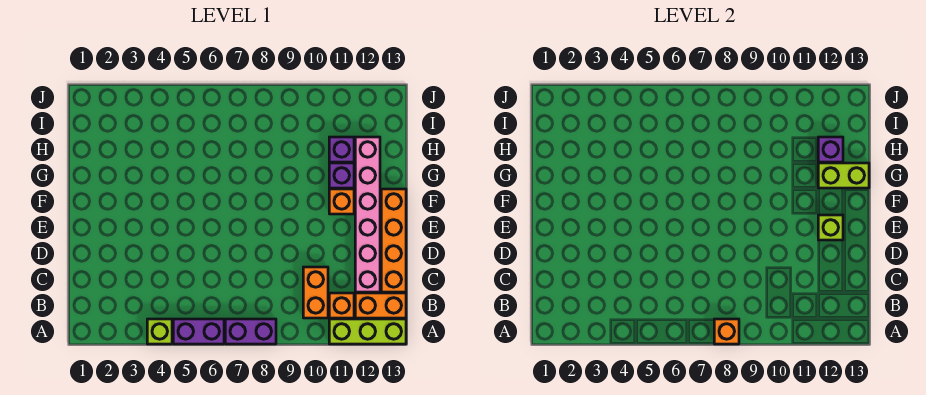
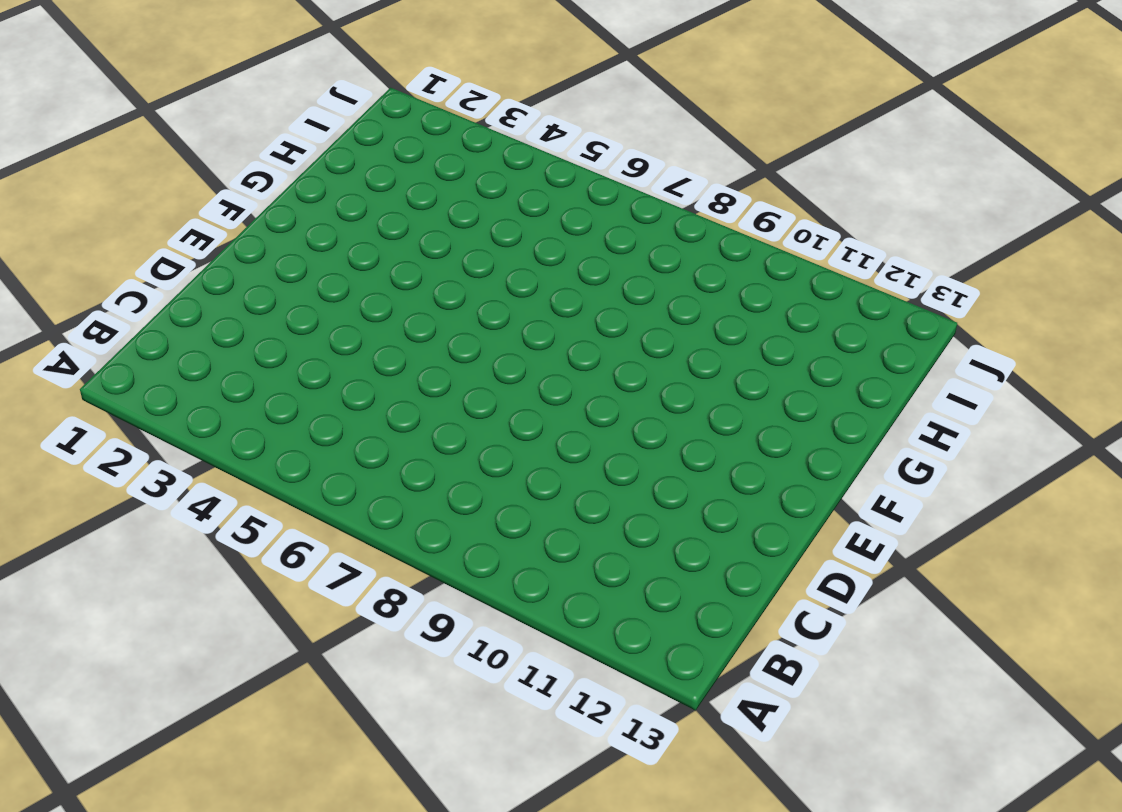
none -> lime brick A4 level 1
none -> purple brick A5:A6 level 1
none -> purple brick A7:A8 level 1

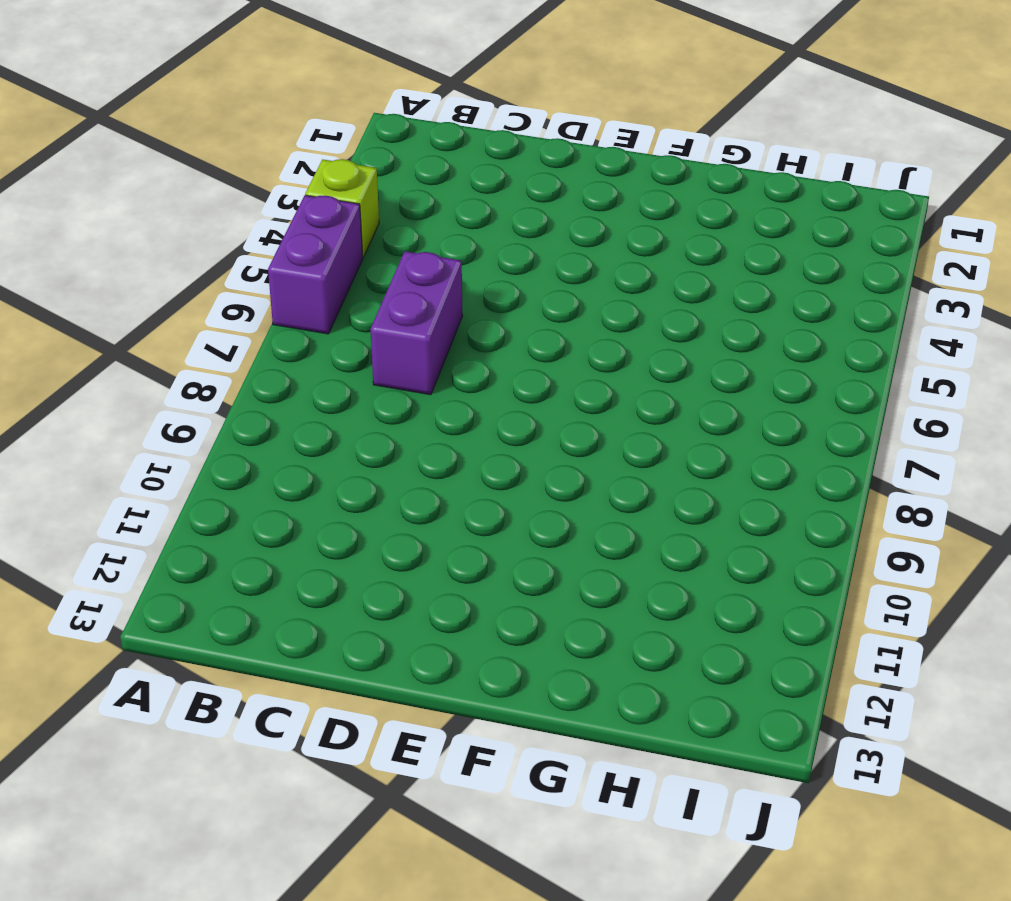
purple brick C6:C7 level 1 -> purple brick A7:A8 level 1
none -> lime brick A11:A13 level 1
none -> orange brick B10:C10 level 1
none -> orange brick B11 level 1

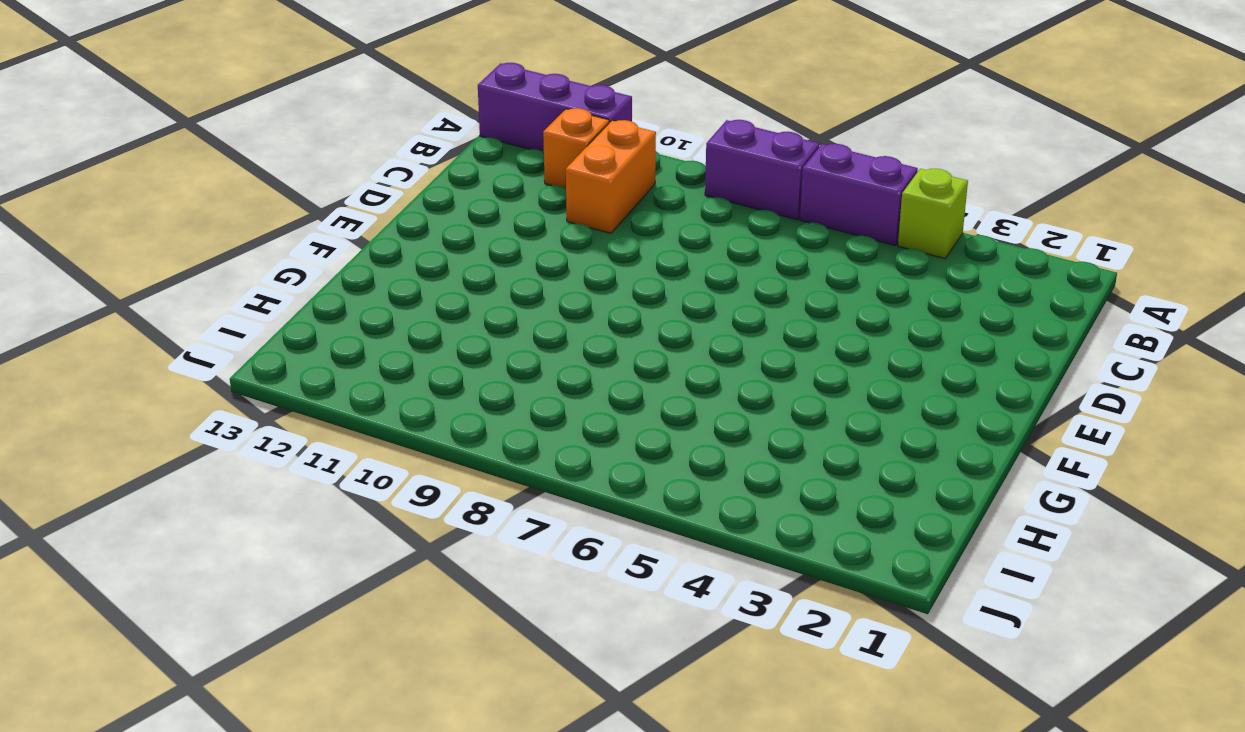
purple brick A11:A13 level 1 -> lime brick A11:A13 level 1
none -> orange brick B12:B13 level 1
none -> pink brick C12:H12 level 1
none -> orange brick C13:F13 level 1

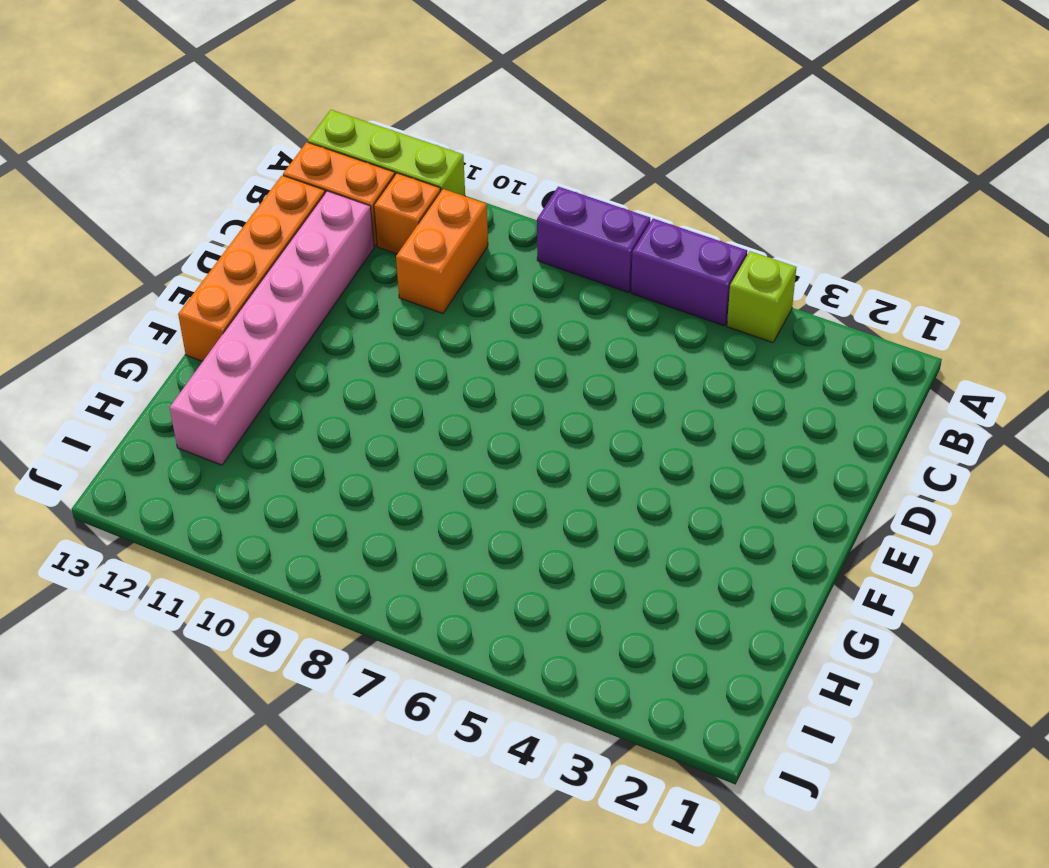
none -> orange brick F11 level 1
none -> purple brick G11 level 1
none -> purple brick H11 level 1

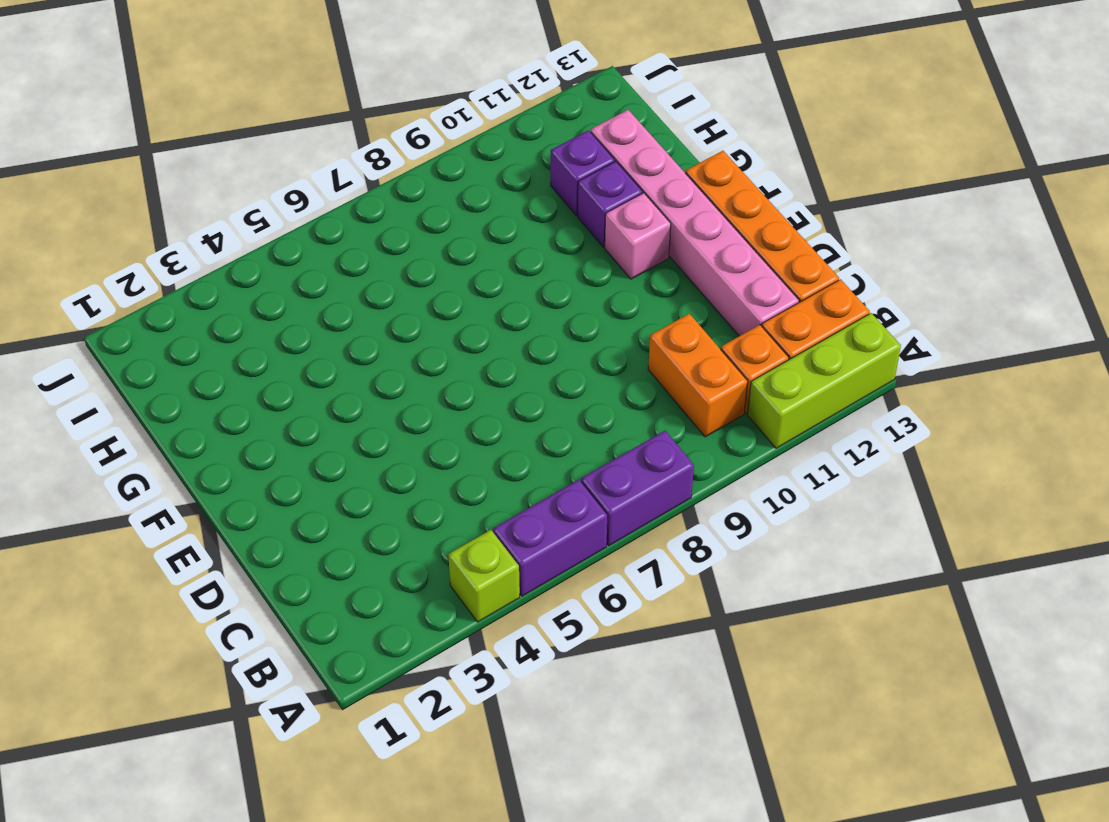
pink brick F11 level 1 -> orange brick F11 level 1
none -> orange brick A8 level 2
none -> lime brick E12 level 2
none -> lime brick G12:G13 level 2

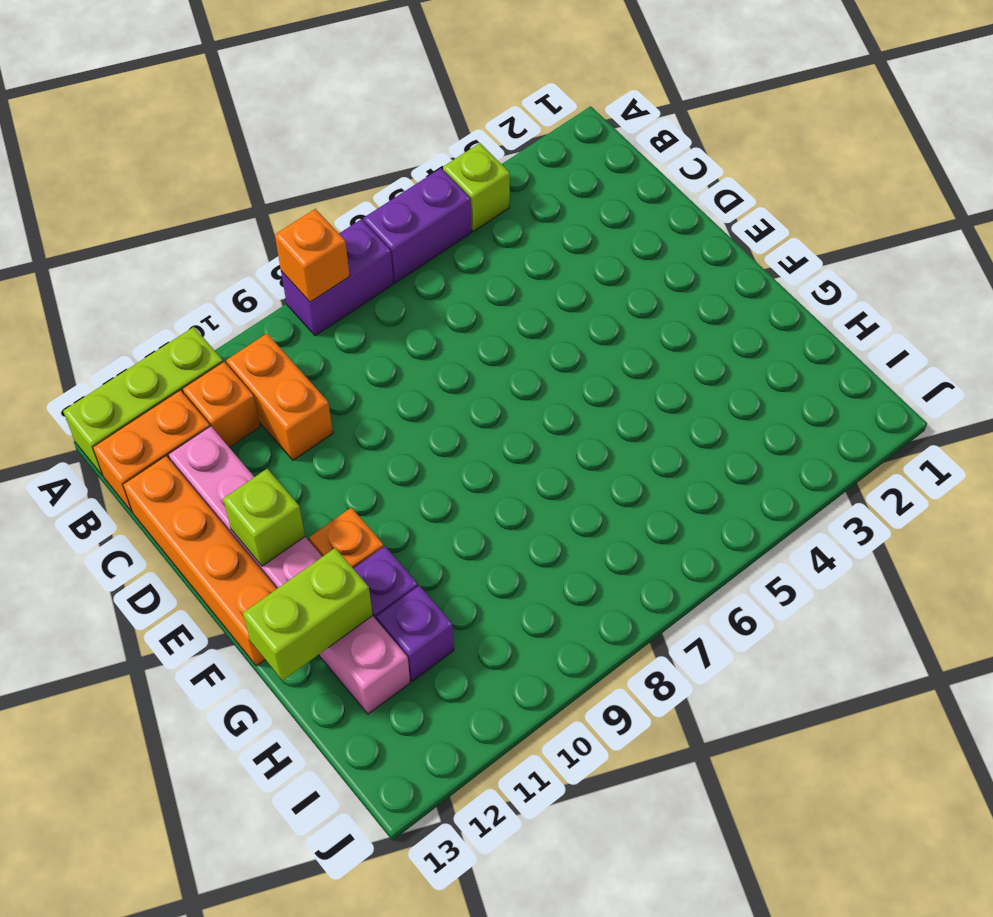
none -> purple brick H12 level 2

